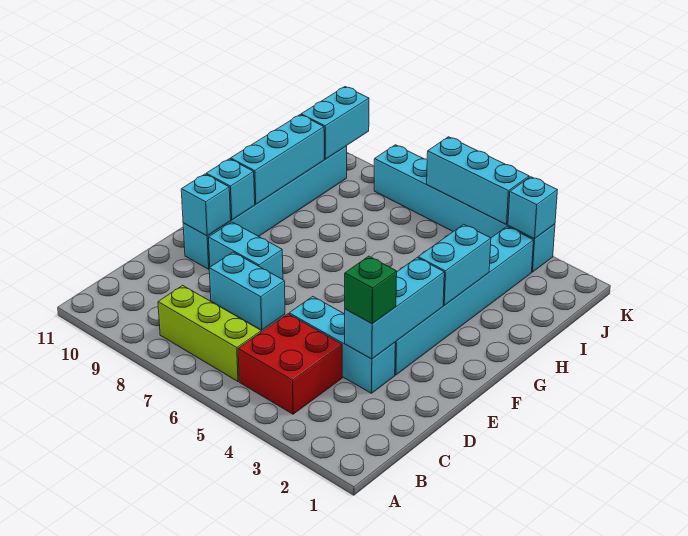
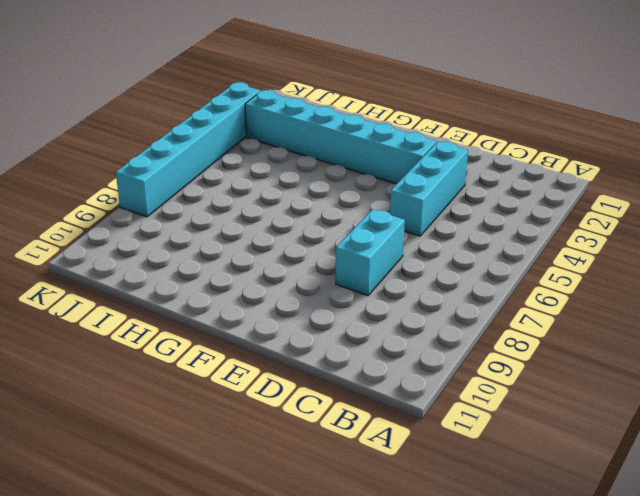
none -> red brick B4:C5 level 1
none -> lime brick B6:B8 level 1
none -> cyan brick E8:E9 level 1

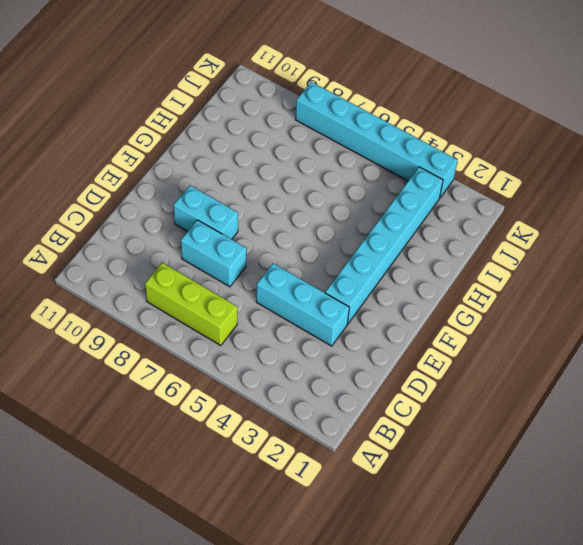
none -> red brick B4:C5 level 1
none -> cyan brick E10:J10 level 1
none -> cyan brick D3:F3 level 2

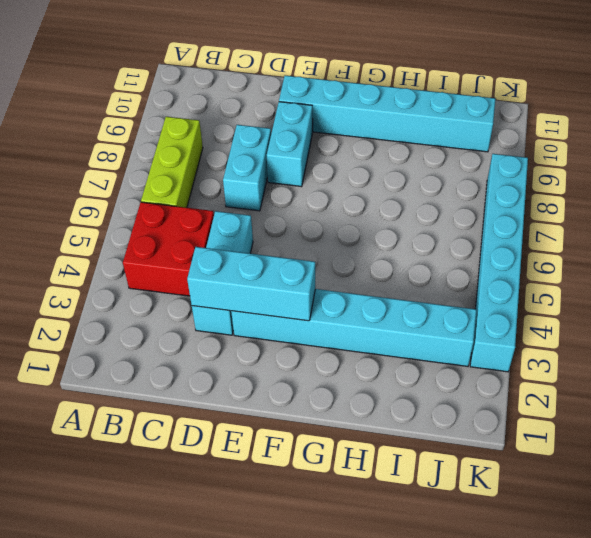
none -> cyan brick E10 level 2
none -> cyan brick F10 level 2
none -> cyan brick G3:H3 level 2

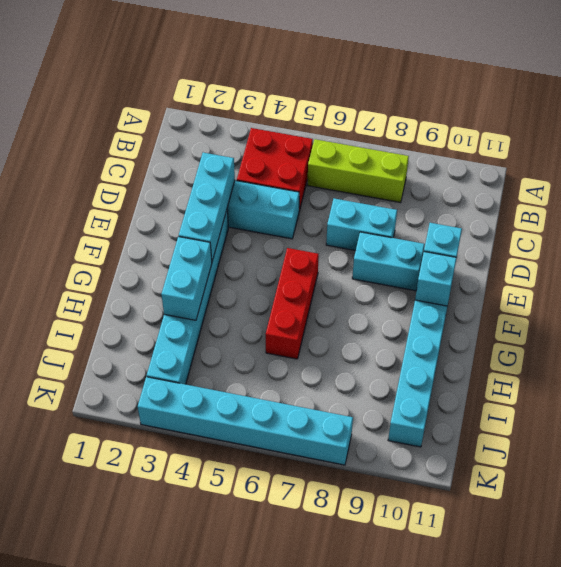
red brick F6:H6 level 1 -> none
none -> cyan brick G10:I10 level 2
none -> cyan brick J10:K10 level 2
none -> cyan brick K3 level 2

